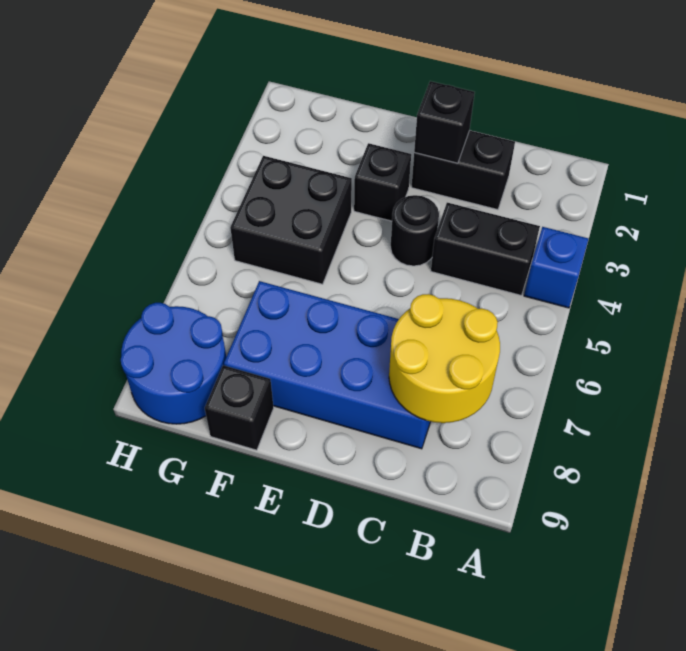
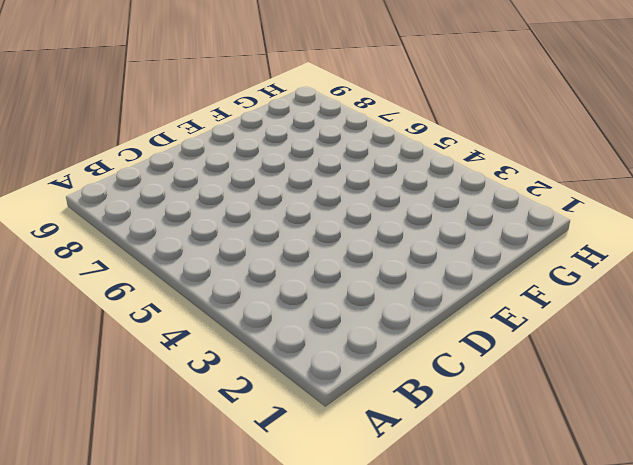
none -> blue brick A4 level 1
none -> black brick B4:C4 level 1

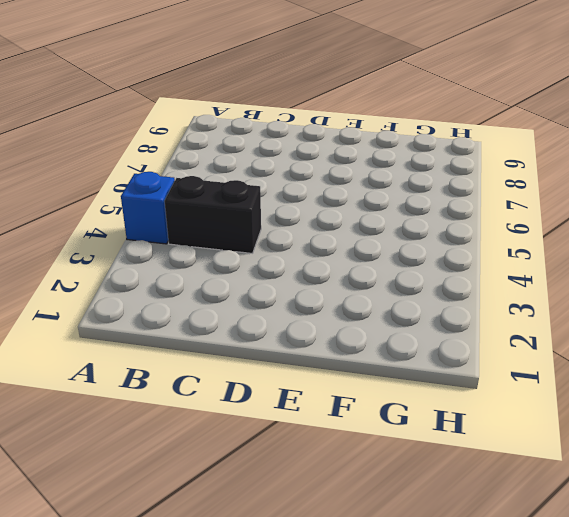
none -> black brick C2:D2 level 1
none -> blue brick C7:F8 level 1

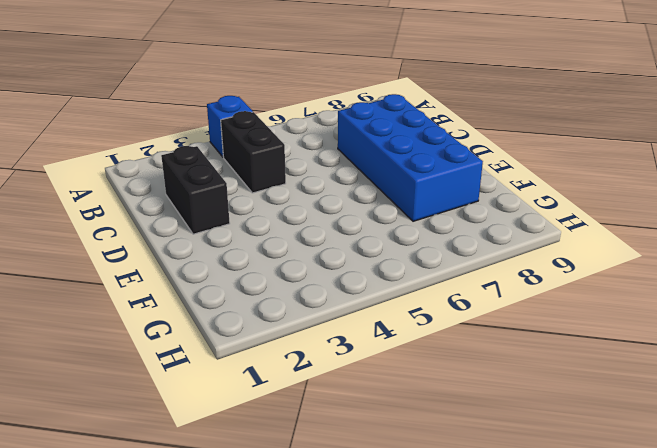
none -> black round brick D4 level 1
none -> black brick E3 level 1

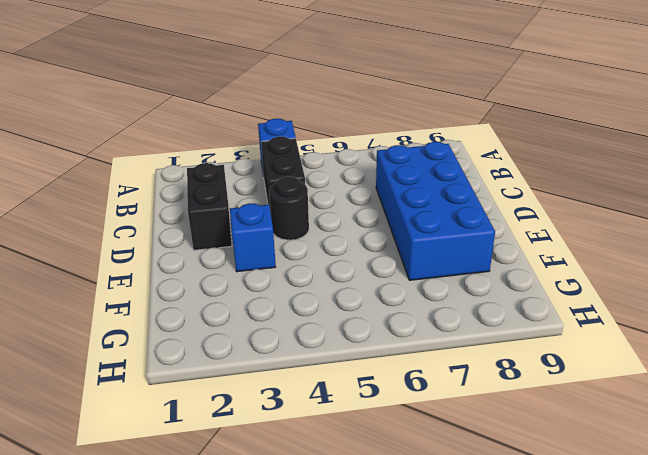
blue brick E3 level 1 -> black brick E3 level 1
none -> black brick F4:G5 level 1
none -> black brick F9 level 1

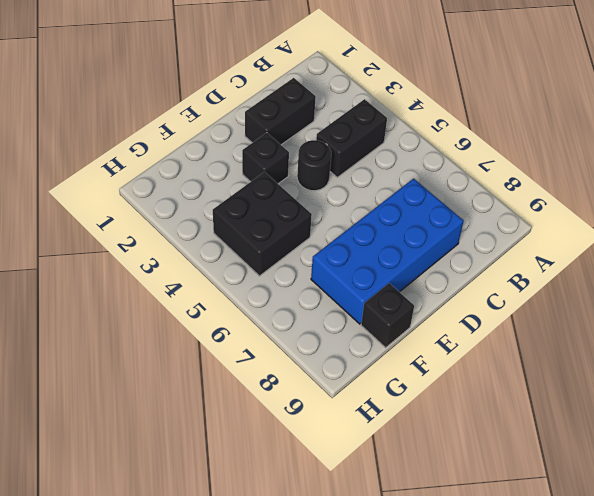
none -> blue brick A4 level 1
none -> blue round brick G8:H9 level 1

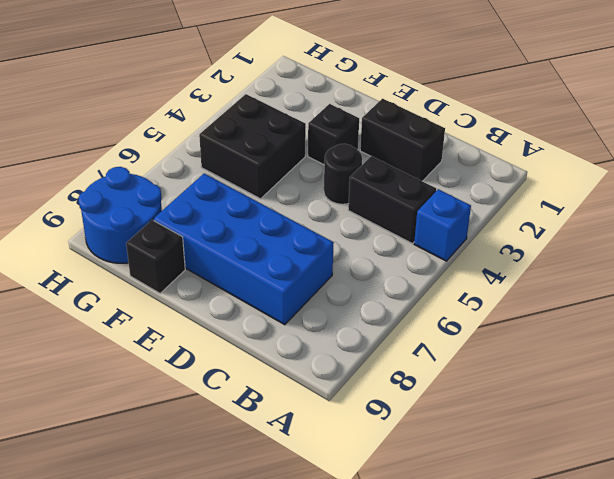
none -> yellow round brick B7:C8 level 2
none -> black brick D2 level 2

